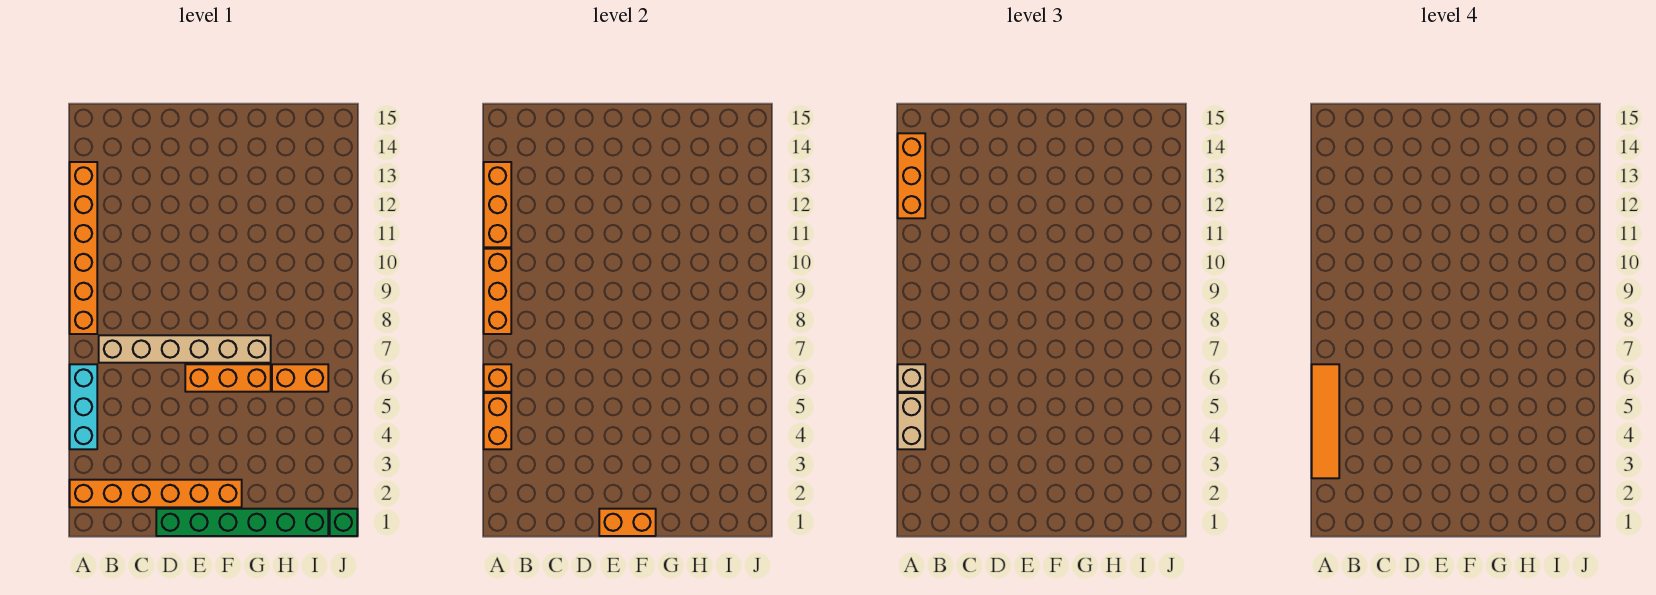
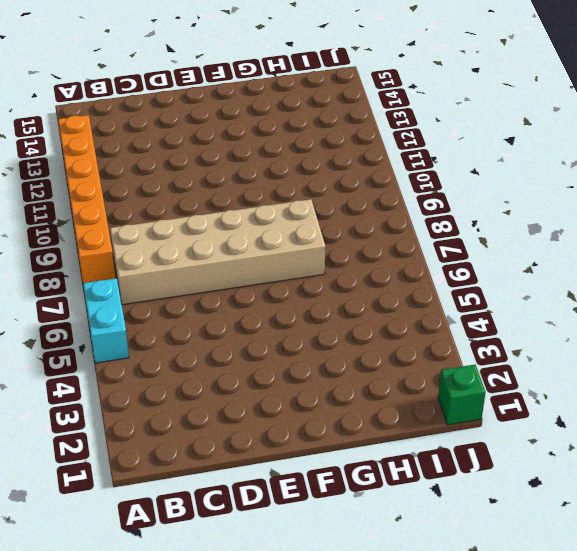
cyan brick A5:A6 level 1 -> cyan brick A4:A6 level 1
tan brick B7:G8 level 1 -> tan brick B7:G7 level 1
none -> orange brick A2:F2 level 1
none -> green brick D1:I1 level 1
none -> orange brick E6:G6 level 1

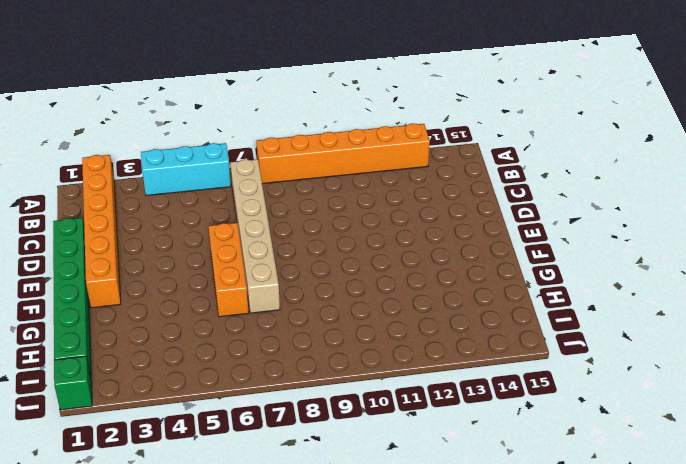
none -> orange brick H6:I6 level 1
none -> orange brick A4:A5 level 2
none -> orange brick A6 level 2

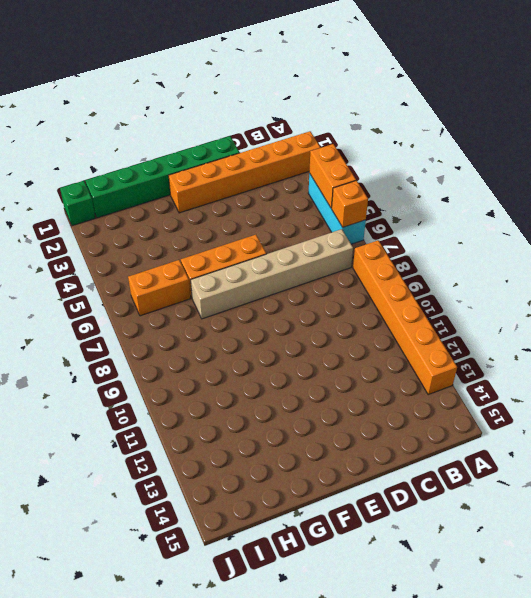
none -> orange brick A8:A10 level 2
none -> orange brick A11:A13 level 2
none -> orange brick E1:F1 level 2

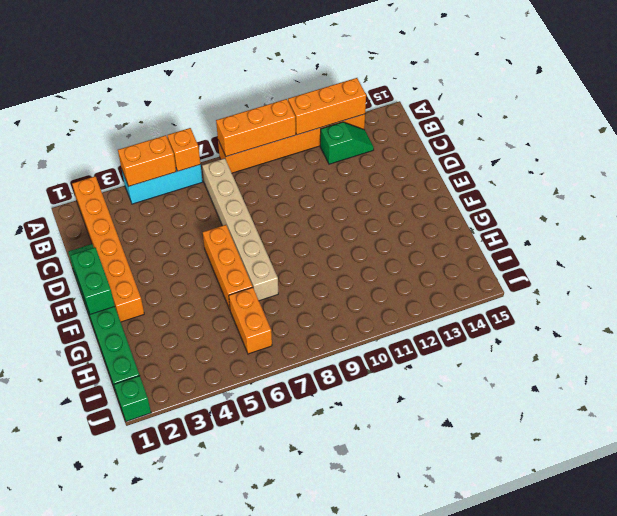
green slope B12:B13 level 1 top 12 -> none
green brick E1:F1 level 2 -> orange brick E1:F1 level 2
none -> tan brick A4:A5 level 3
none -> tan brick A6 level 3
none -> orange brick A12:A14 level 3

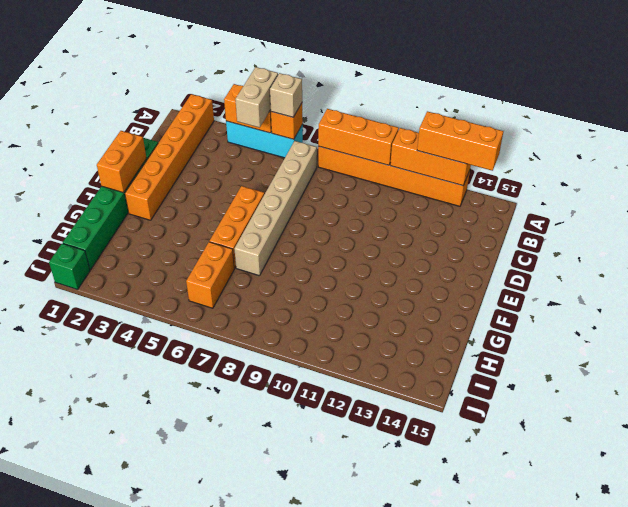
tan brick A5:B5 level 3 -> tan brick A4:A5 level 3
none -> orange tile A3:A6 level 4

